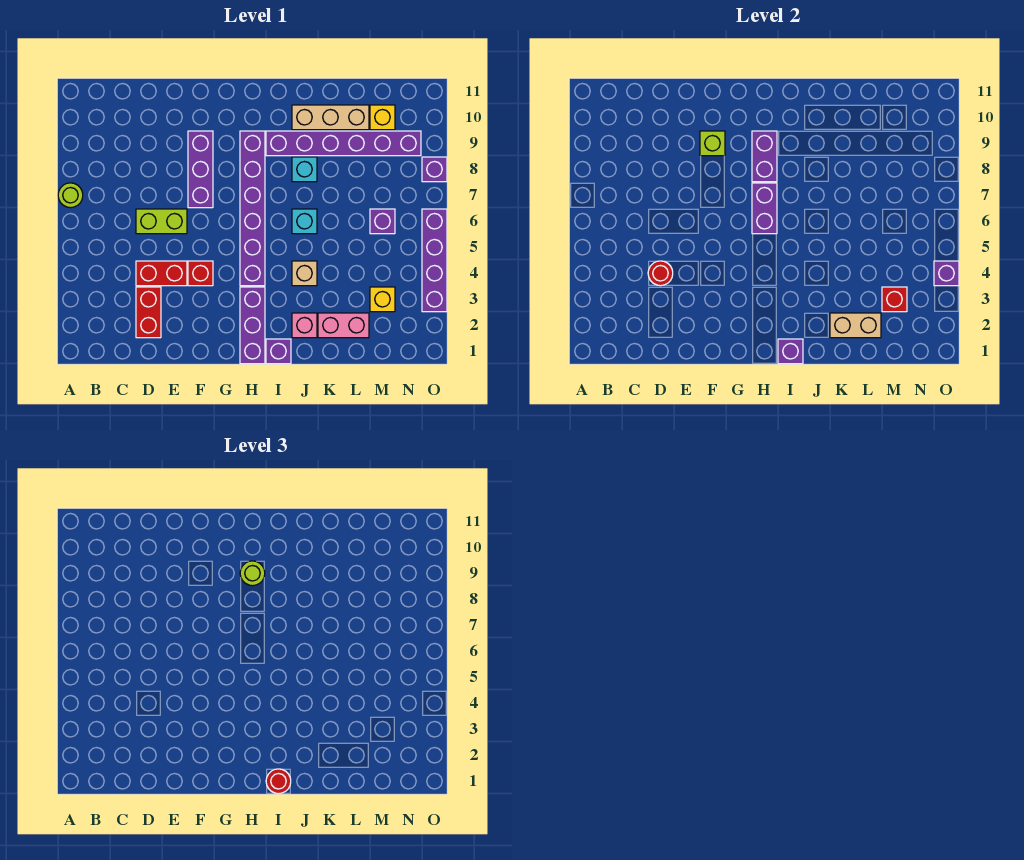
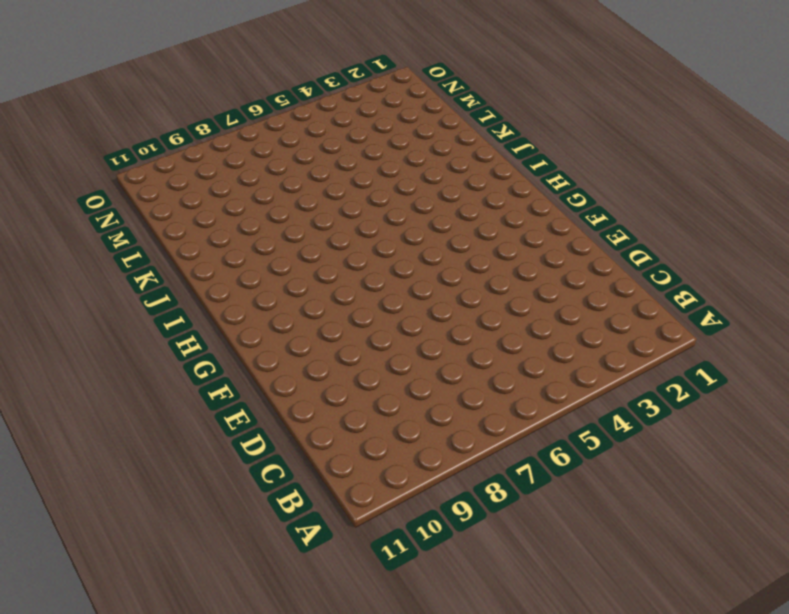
none -> lime round brick A7 level 1
none -> red brick D2:D3 level 1
none -> red brick D4:E4 level 1
none -> lime brick D6:E6 level 1

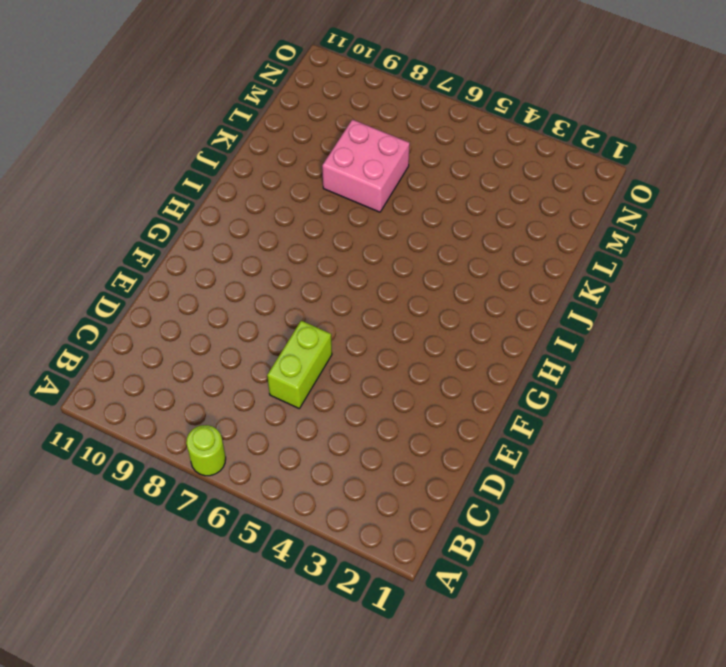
pink brick K7:L8 level 1 -> none
none -> red brick D2:D3 level 1
none -> red brick D4:E4 level 1
none -> red brick F4 level 1
none -> purple brick F7:F9 level 1

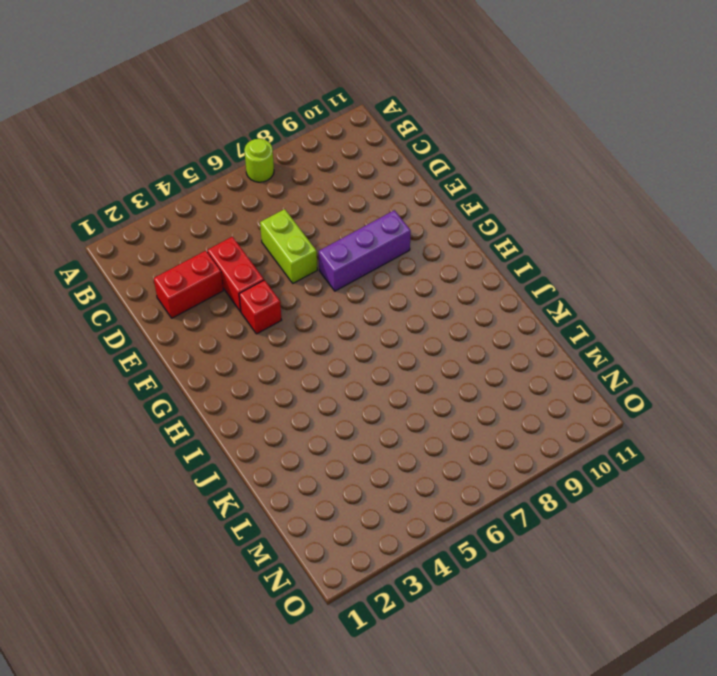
none -> purple brick H1:H3 level 1
none -> purple brick H4:H9 level 1
none -> purple brick I1 level 1
none -> purple brick I9:N9 level 1

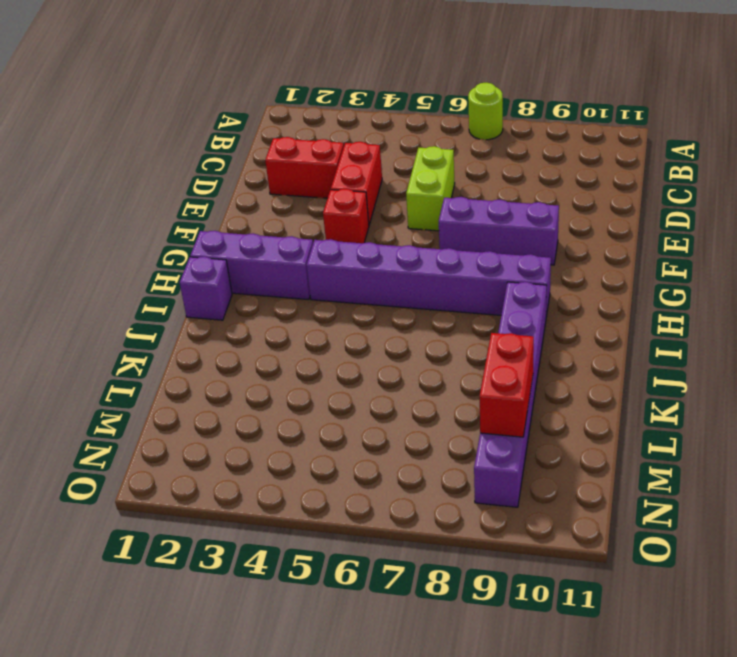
red brick L9:M9 level 2 -> none
none -> pink brick J2 level 1
none -> tan brick J4 level 1
none -> cyan brick J6 level 1
none -> cyan brick J8 level 1

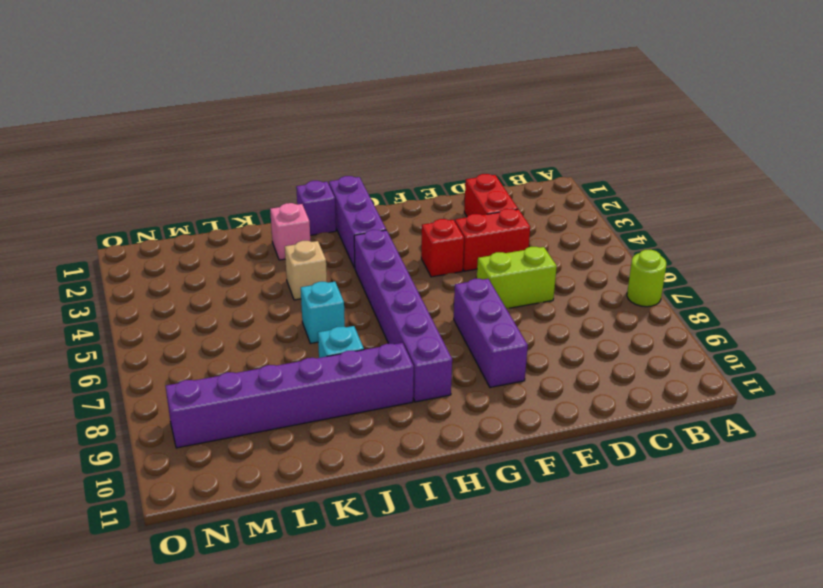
none -> tan brick J10:L10 level 1
none -> pink brick K2:L2 level 1
none -> yellow brick M3 level 1
none -> purple brick M6 level 1

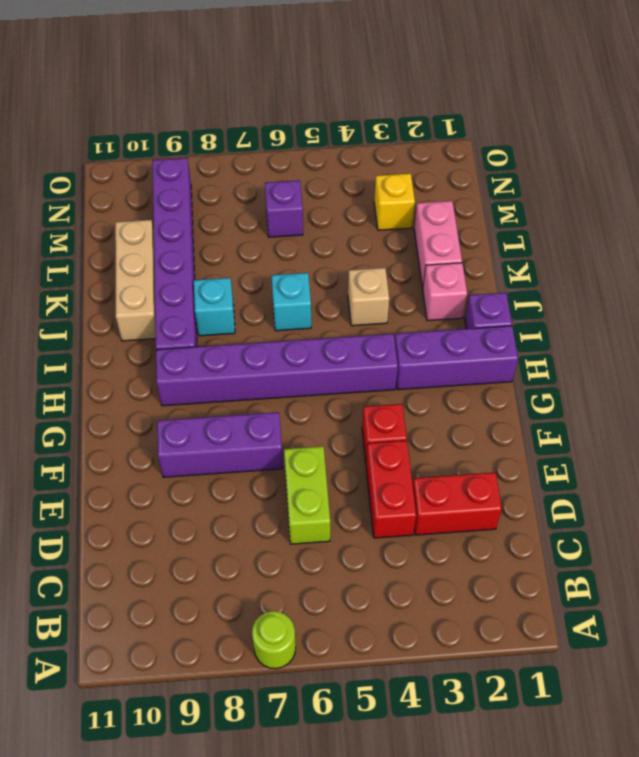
none -> yellow brick M10 level 1
none -> purple brick O3:O6 level 1
none -> purple brick O8 level 1
none -> red round brick D4 level 2

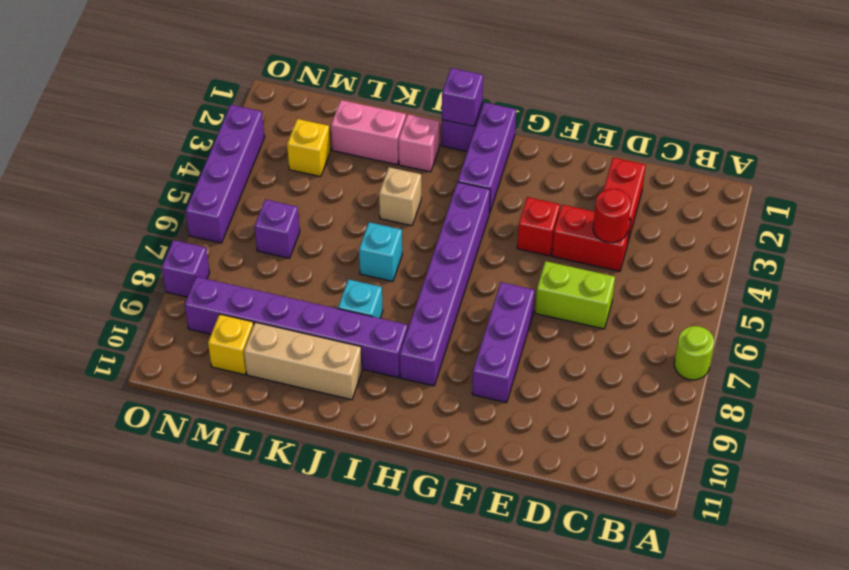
none -> lime brick F9 level 2
none -> purple brick H6:H7 level 2
none -> purple brick H8:H9 level 2
none -> tan brick K2:L2 level 2

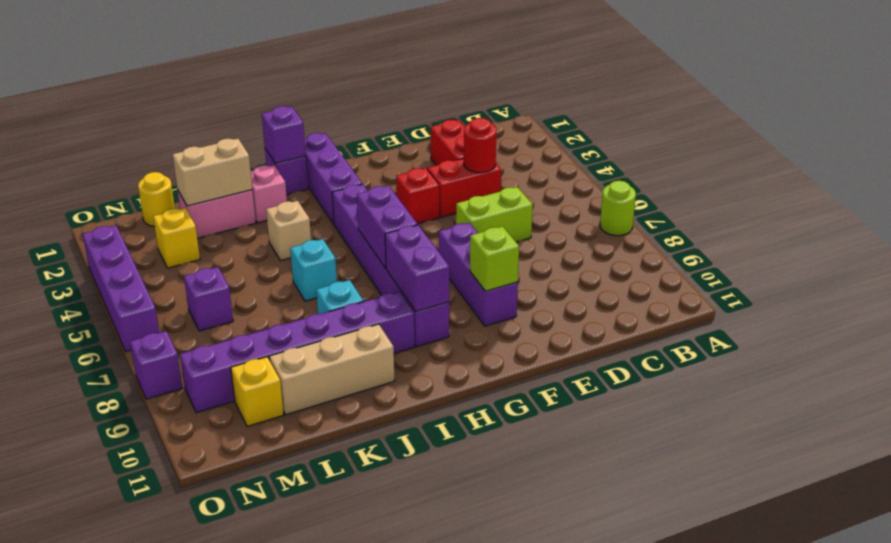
yellow round brick M1 level 1 -> none
none -> red brick M3 level 2
none -> purple brick O4 level 2
none -> lime round brick H9 level 3
none -> red round brick I1 level 3

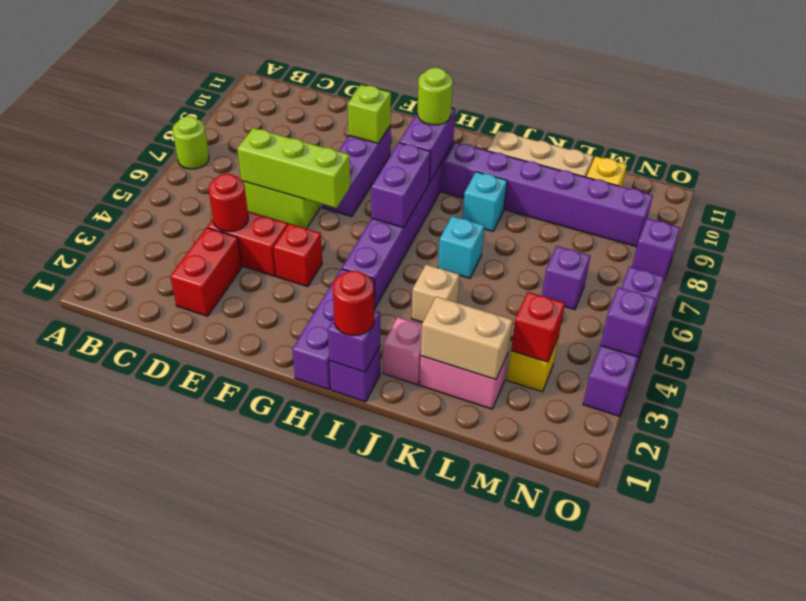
lime brick D6:F6 level 2 -> none

